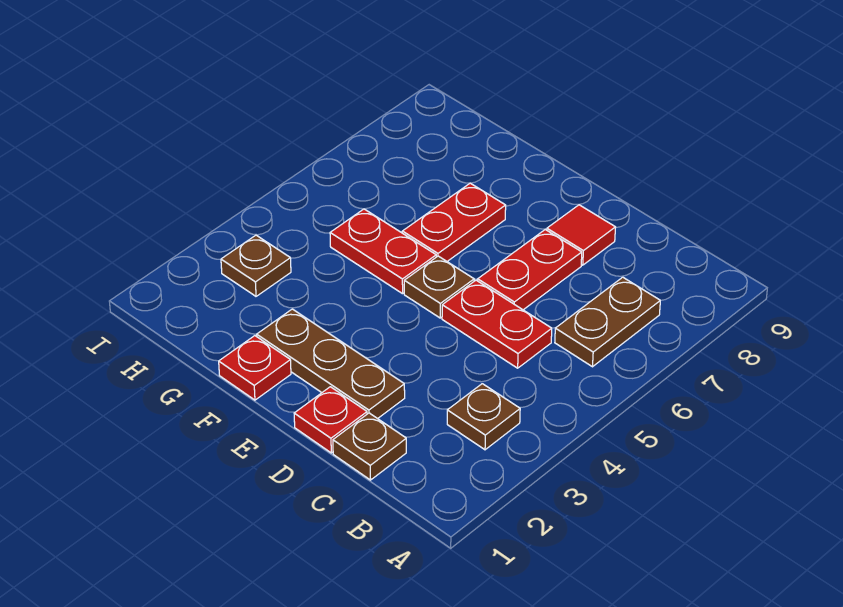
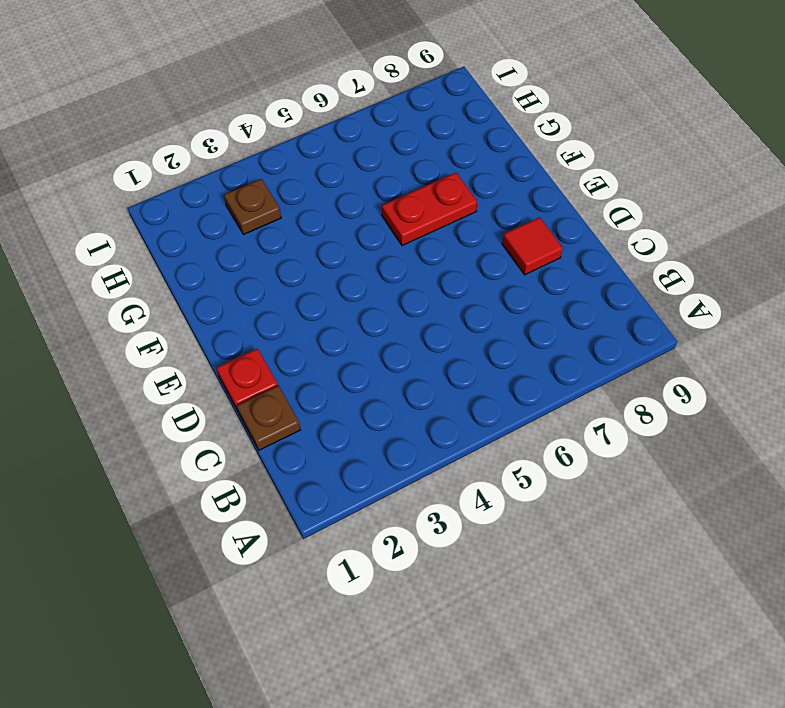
none -> brown plate B3 level 1
none -> brown plate B6:B7 level 1
none -> red plate C5:D5 level 1

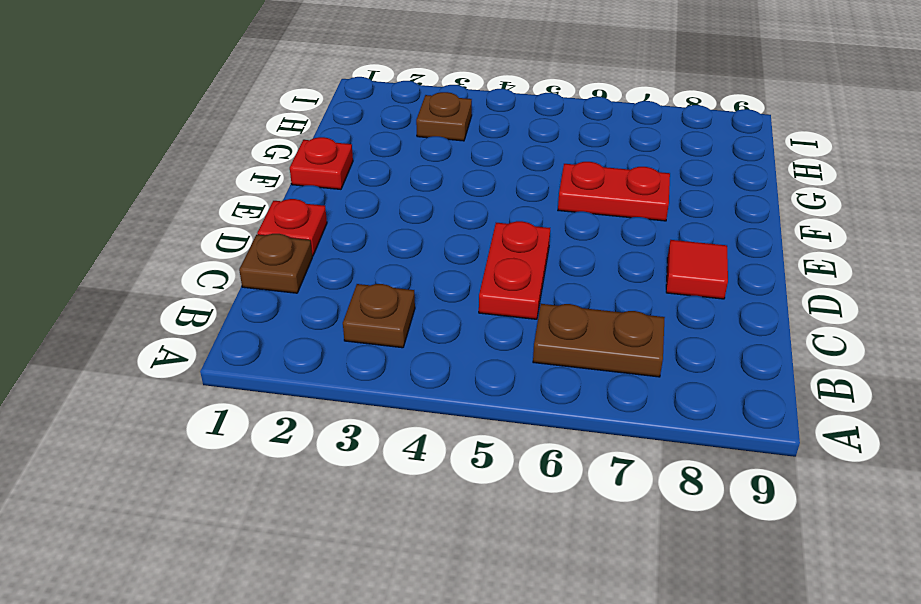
none -> brown plate D2:F2 level 1
none -> red plate D6:D7 level 1
none -> brown plate E5 level 1

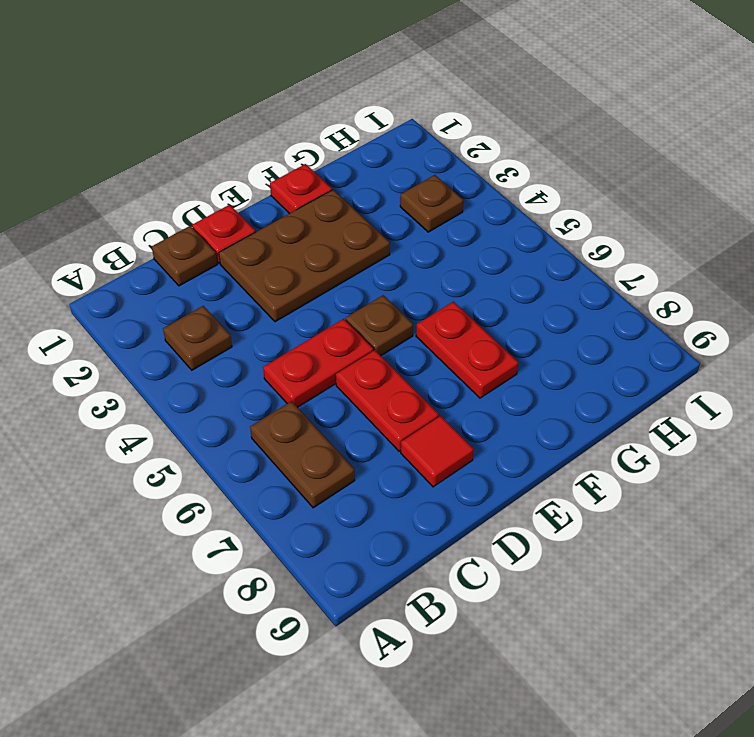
brown plate D2:F3 level 1 -> brown plate D2:F2 level 1
none -> red plate F5:G5 level 1

